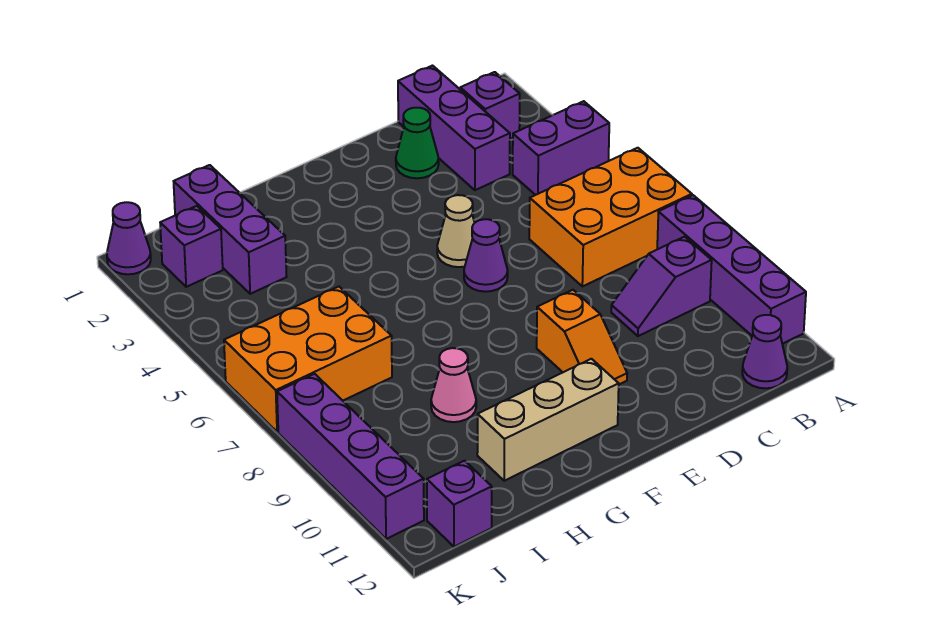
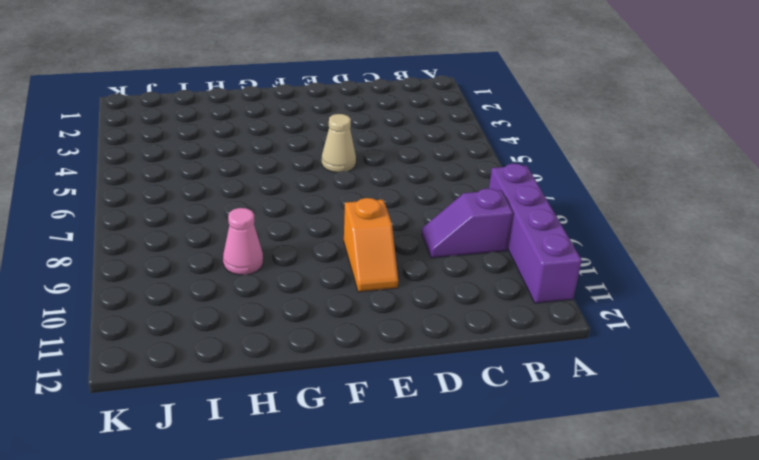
none -> purple brick A4:B4 level 1
none -> orange brick A6:C7 level 1
none -> purple brick B2 level 1

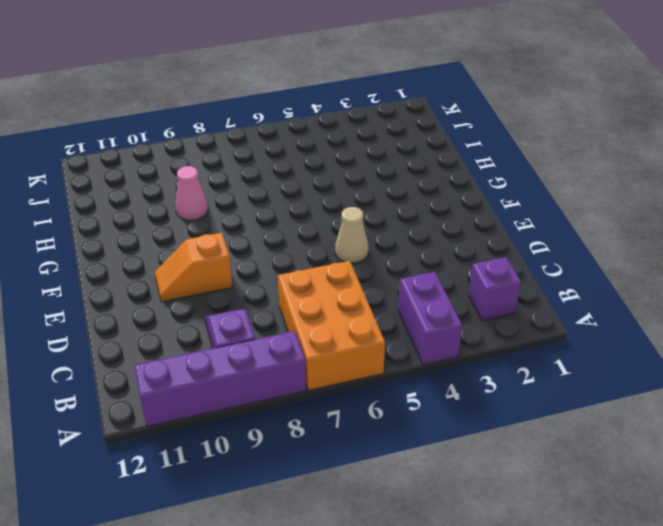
none -> purple cone B12 level 1
none -> purple brick C1:C3 level 1
none -> green cone D2 level 1

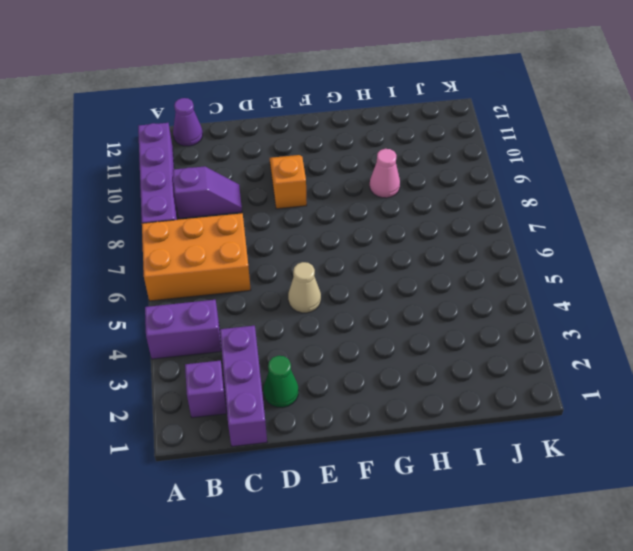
none -> purple cone E6 level 1
none -> tan brick F11:H11 level 1
none -> purple brick I1:I3 level 1

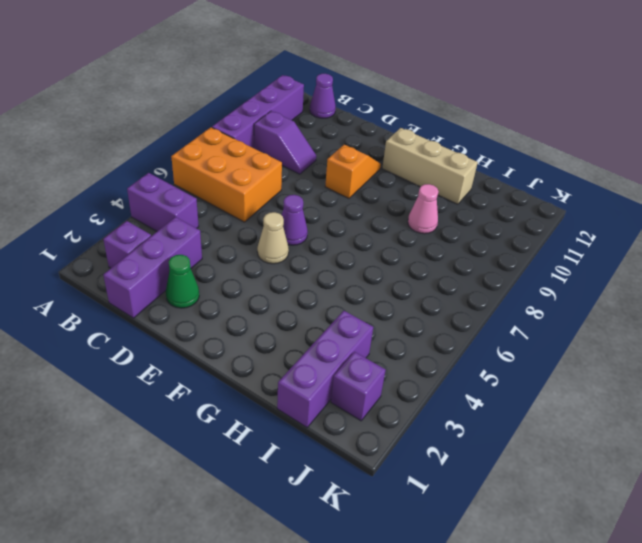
none -> orange brick I6:K7 level 1
none -> purple brick J12 level 1
none -> purple cone K1 level 1

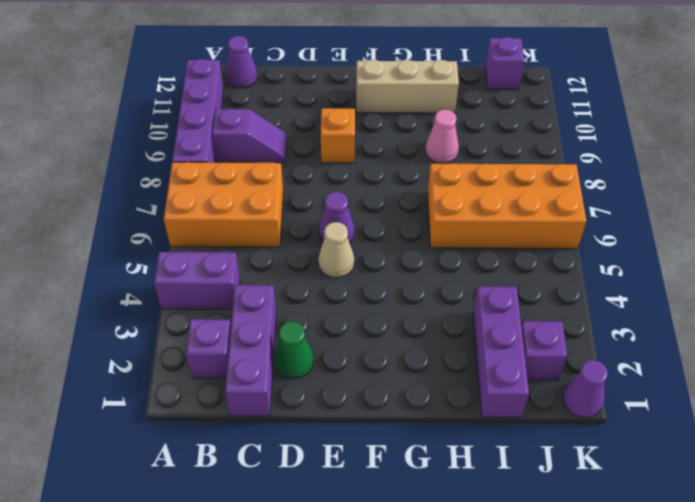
orange brick H6:K7 level 1 -> orange brick I6:K7 level 1
none -> purple brick K8:K11 level 1

